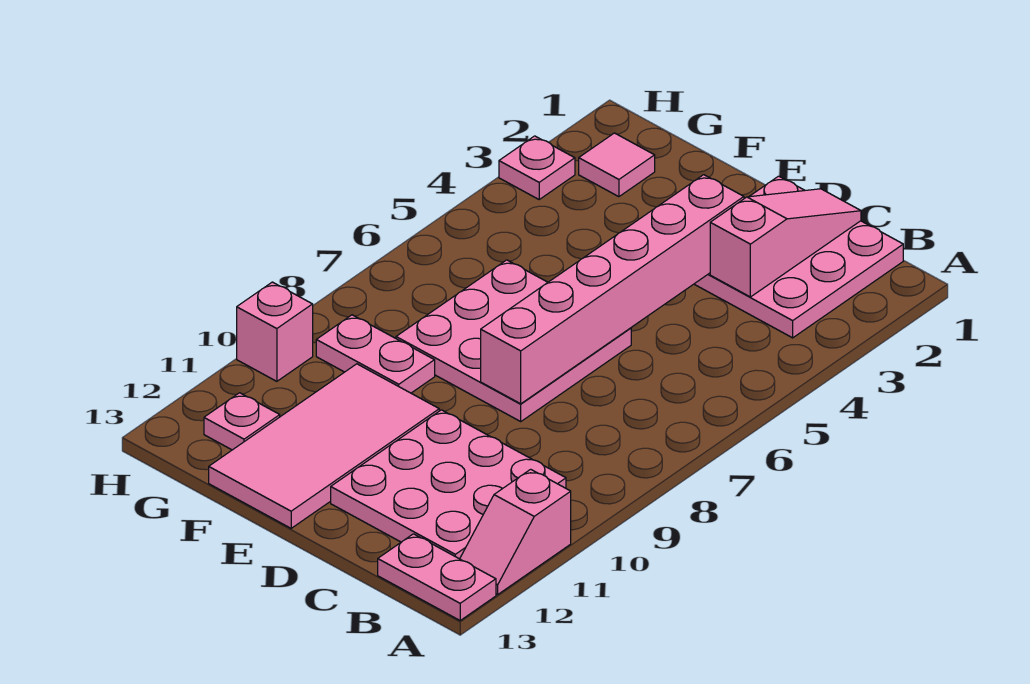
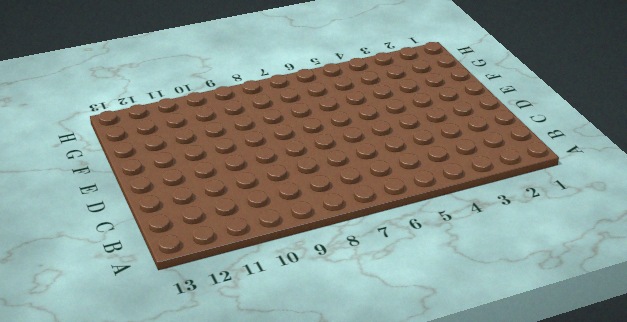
none -> pink slope A11:A12 level 1 top 11
none -> pink plate A13:B13 level 1
none -> pink plate B1:D3 level 1

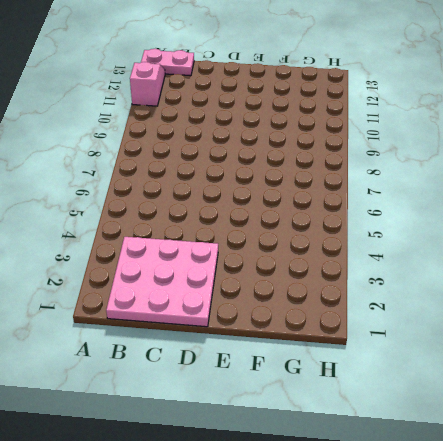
none -> pink plate B10:D12 level 1
none -> pink plate D6:F8 level 1
none -> pink tile E10:F13 level 1

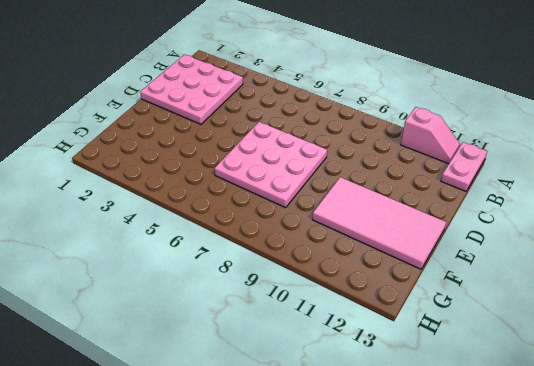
none -> pink plate B10:D12 level 1
none -> pink plate F9:G9 level 1
none -> pink tile G2 level 1

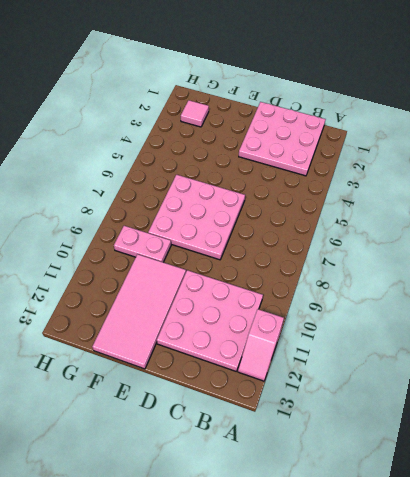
none -> pink plate A13:B13 level 1
none -> pink plate G12 level 1
none -> pink plate H3 level 1

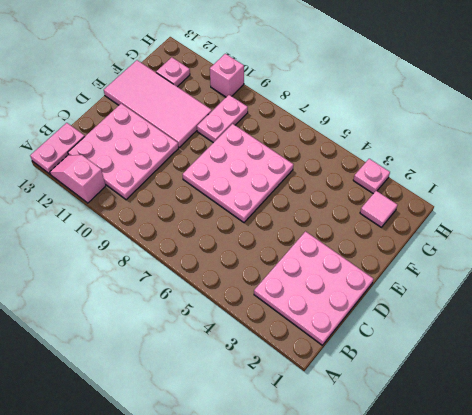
none -> pink slope C1:C3 level 2 top 3
none -> pink brick D3:D8 level 2

